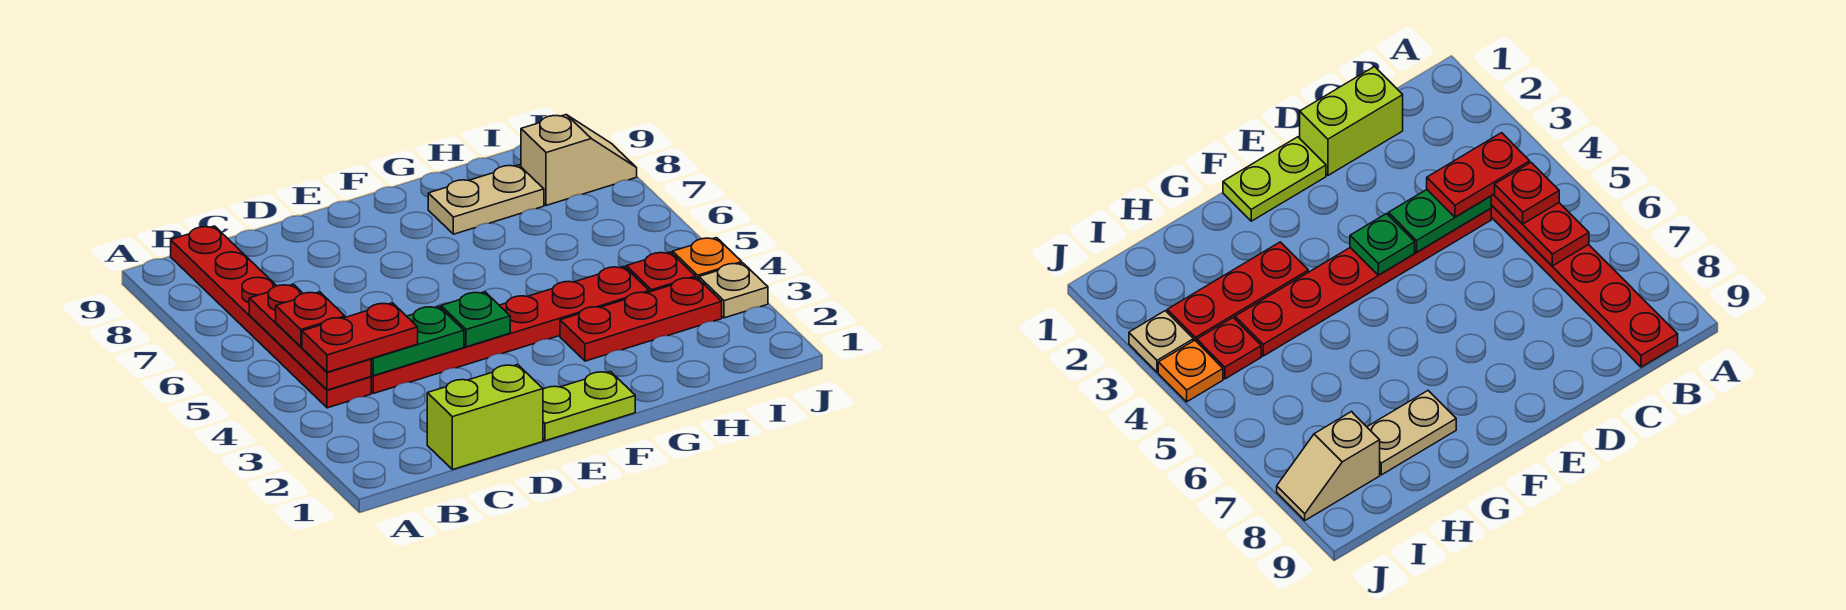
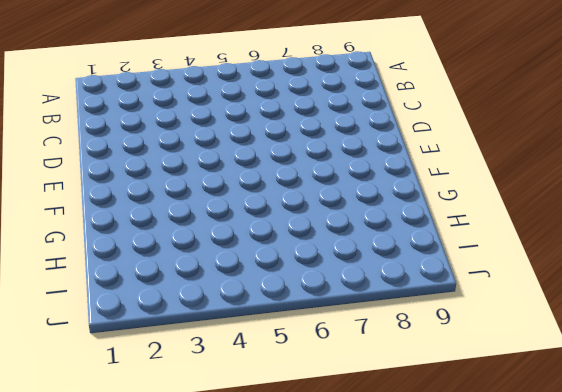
none -> red plate B4:B9 level 1
none -> lime brick C1:D1 level 1
none -> red plate C4:H4 level 1

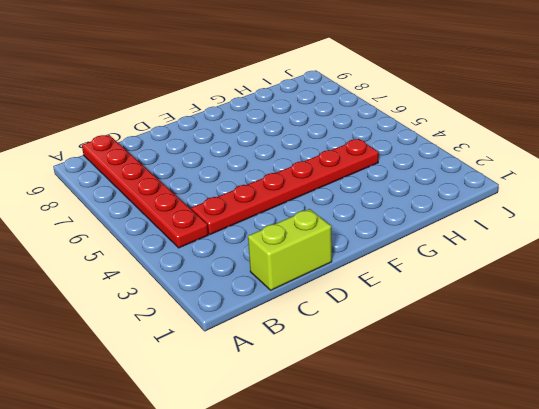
none -> lime plate E1:F1 level 1
none -> red plate G3:I3 level 1
none -> tan plate G8:H8 level 1

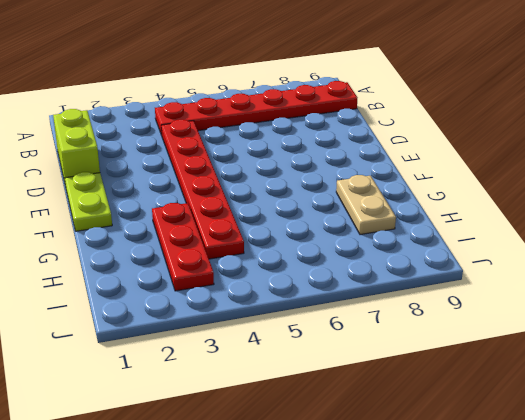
none -> red plate I4 level 1
none -> tan slope I8:J8 level 1 top I
none -> tan plate J3 level 1

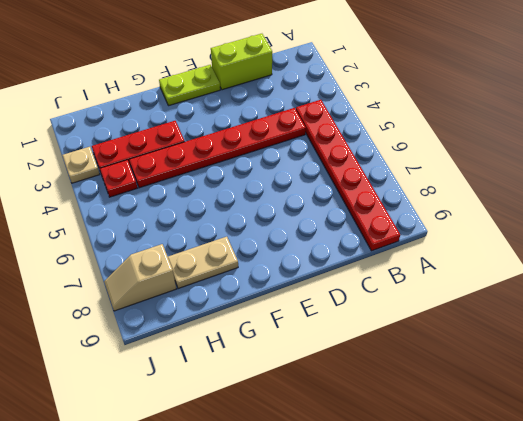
none -> orange plate J4 level 1
none -> red plate B4:B6 level 2
none -> green plate C4:D4 level 2

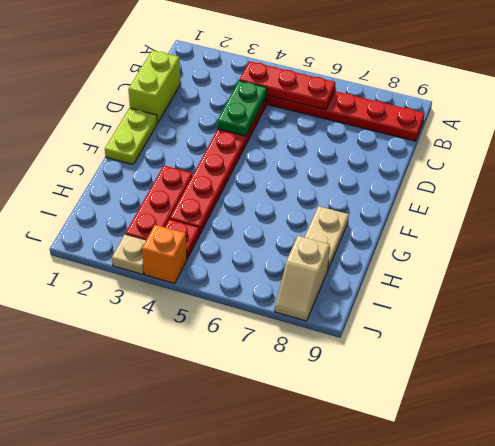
orange brick J4 level 1 -> orange plate J4 level 1
none -> green plate E4 level 2
none -> red plate B4:C4 level 3
none -> red plate B5 level 3

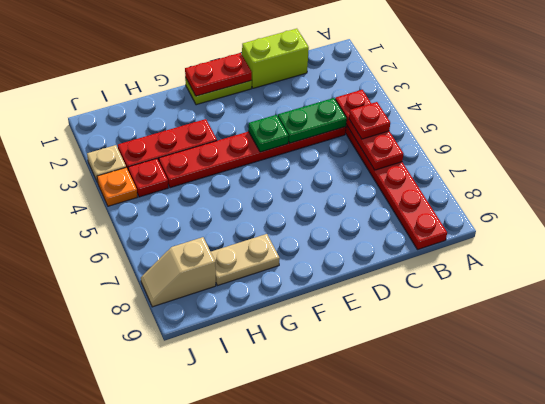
red plate E1:F1 level 2 -> red plate B4:C4 level 3

